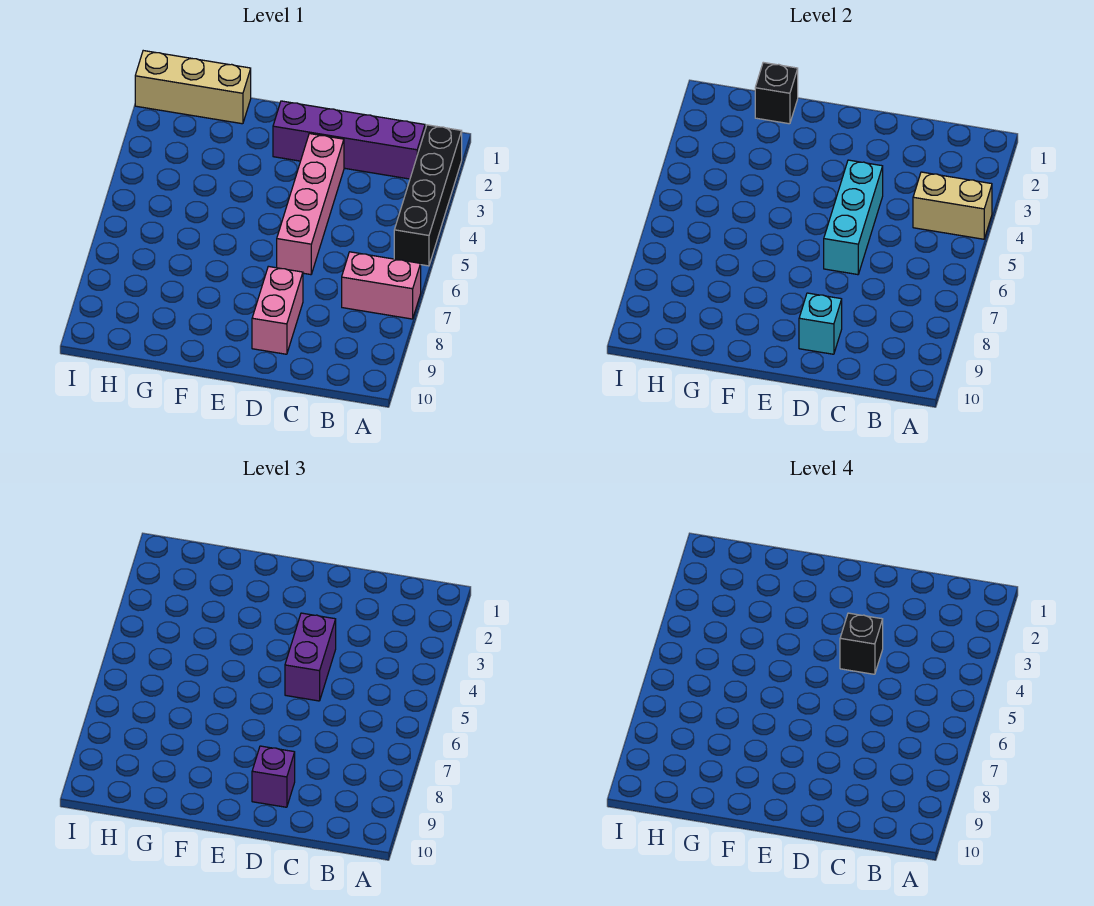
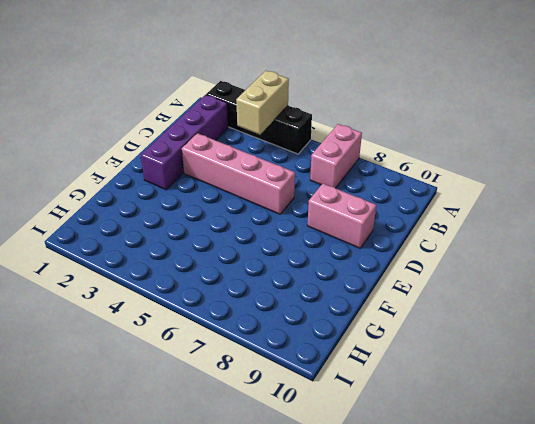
none -> tan brick G1:I1 level 1
none -> cyan brick D4:D6 level 2
none -> cyan brick D9 level 2

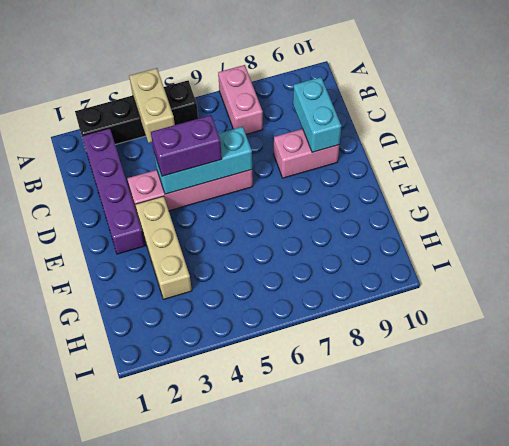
cyan brick C9:D9 level 2 -> cyan brick D9 level 2
tan brick E3:G3 level 1 -> tan brick G1:I1 level 1
none -> black brick G1 level 2
none -> purple brick D9 level 3
none -> black brick D4 level 4

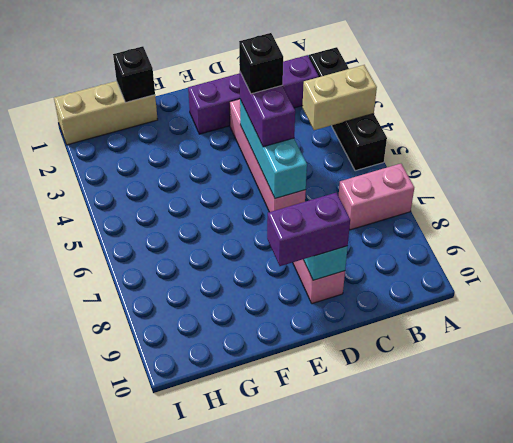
purple brick D9:E9 level 3 -> purple brick D9 level 3

